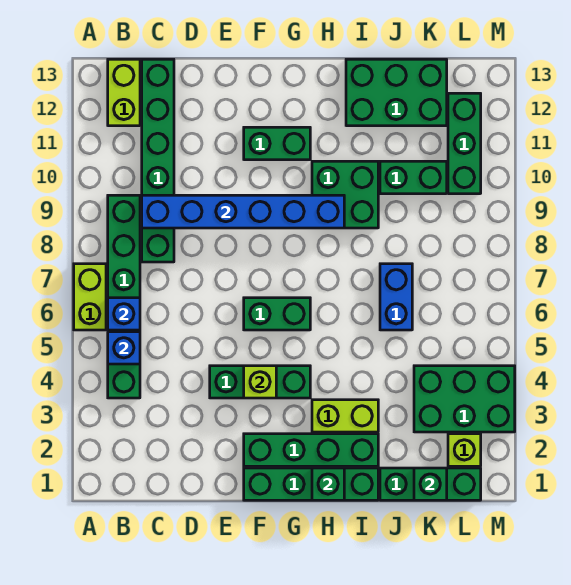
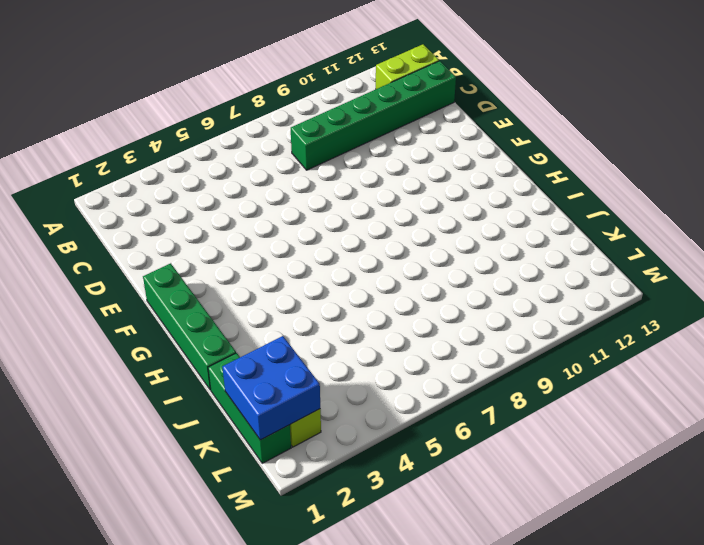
blue brick K1:L2 level 2 -> green brick K1 level 2
none -> lime brick A6:A7 level 1
none -> green brick B4:B9 level 1
none -> green brick E4:G4 level 1

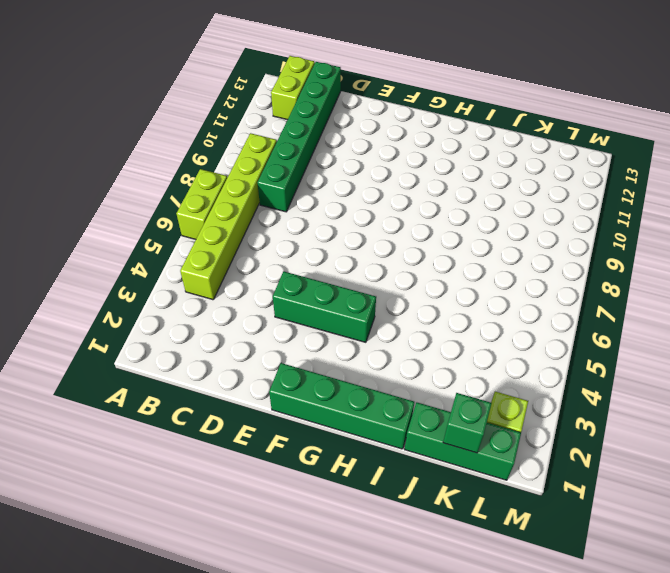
lime brick B4:B9 level 1 -> green brick B4:B9 level 1
none -> green brick F2:I2 level 1
none -> green brick F6:G6 level 1
none -> green brick F11:G11 level 1

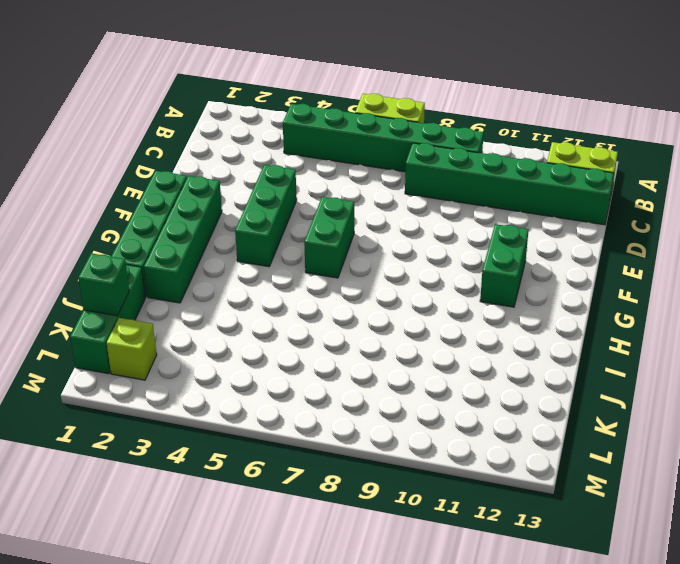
none -> lime brick H3:I3 level 1
none -> green brick H9:I10 level 1
none -> green brick I12:K13 level 1

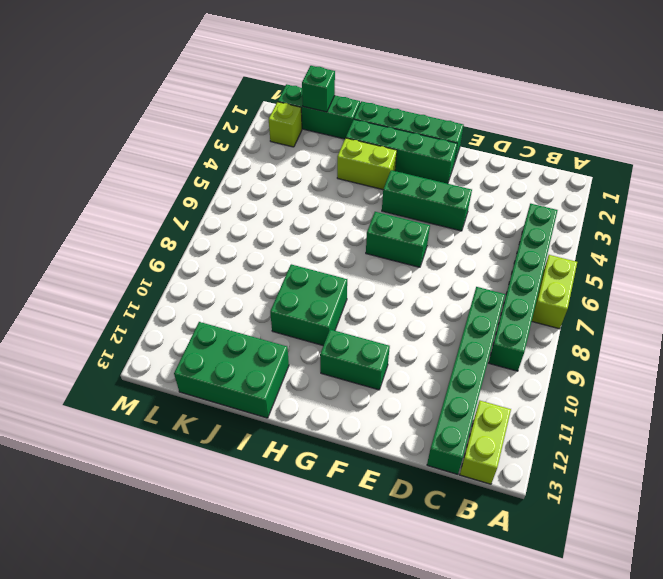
none -> blue brick J6:J7 level 1
none -> green brick J10:K10 level 1
none -> green brick K3:M4 level 1

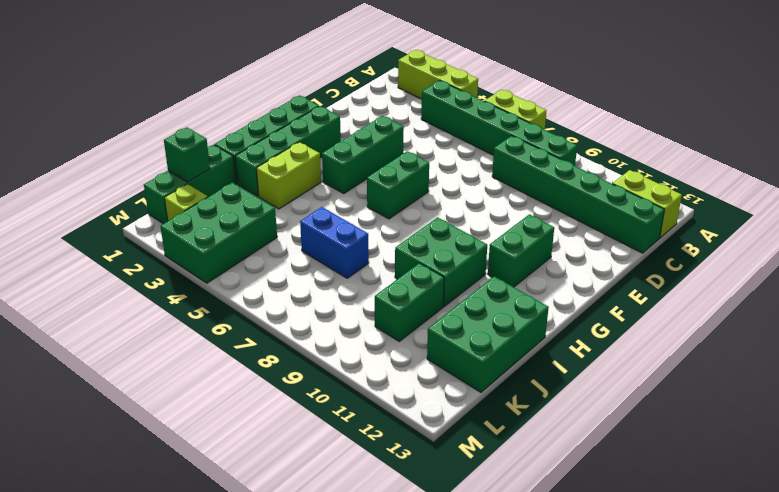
lime brick A2:A4 level 1 -> none
none -> green brick L10:L12 level 1
none -> blue brick B5 level 2
none -> blue brick B6 level 2

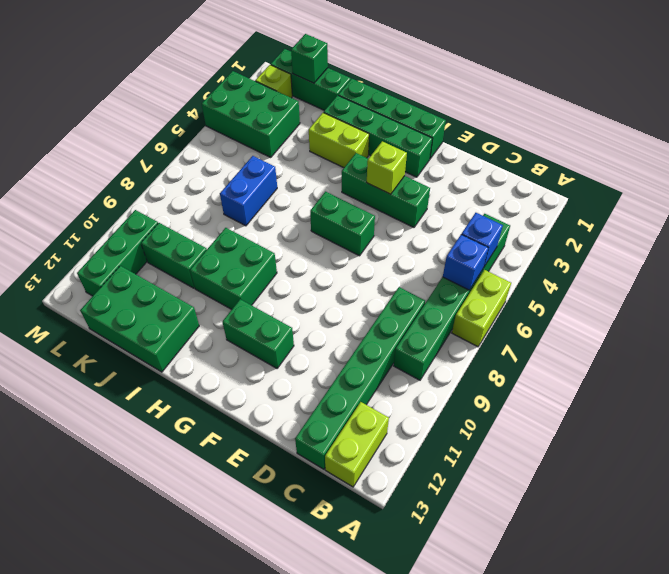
none -> blue brick C9:H9 level 2
none -> green brick H1 level 2

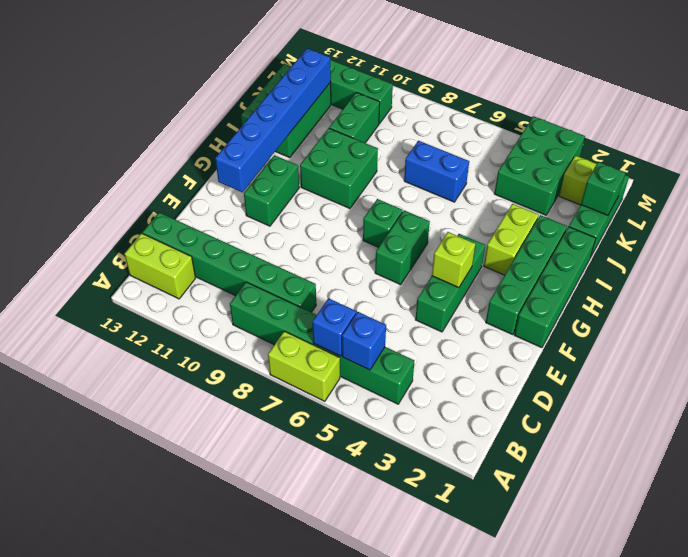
blue brick F12:K12 level 2 -> blue brick C9:H9 level 2
green brick G7 level 1 -> green brick H1 level 2

